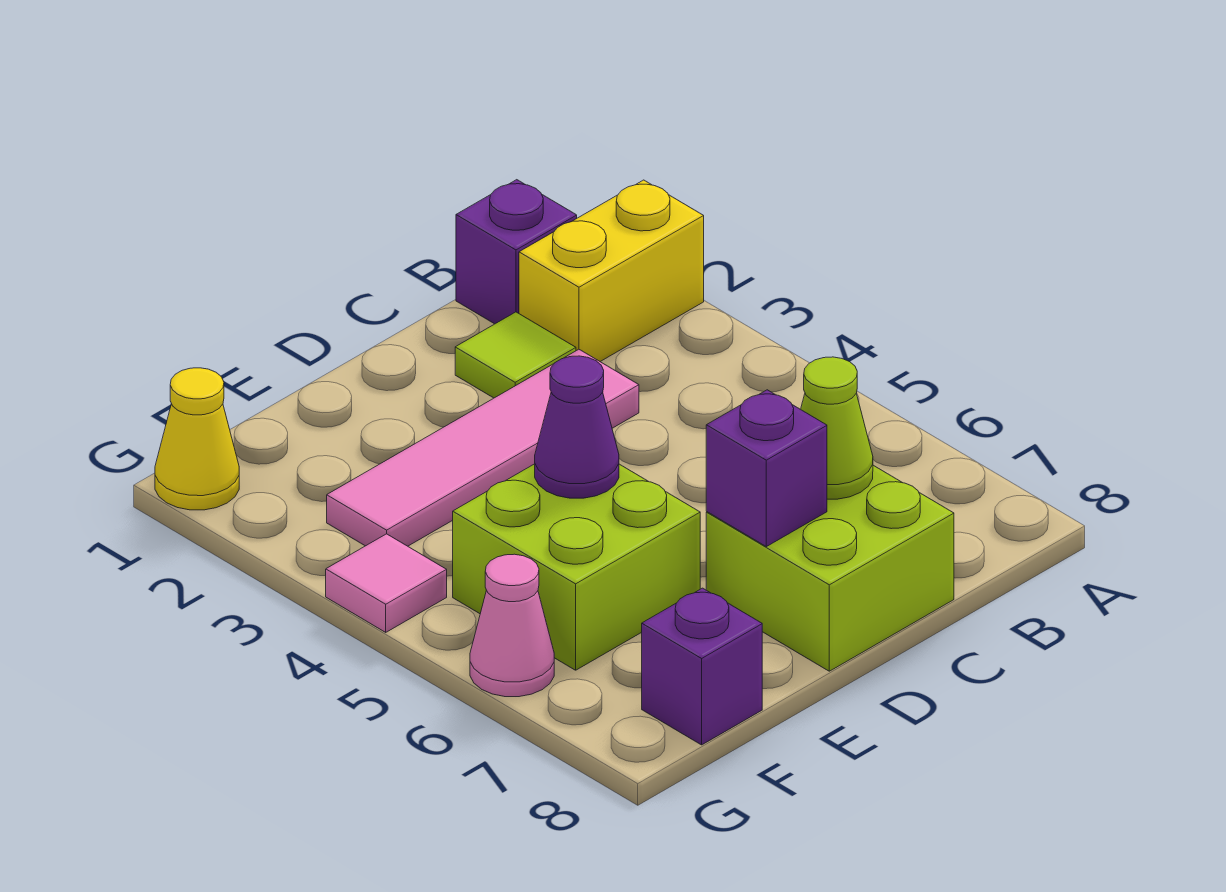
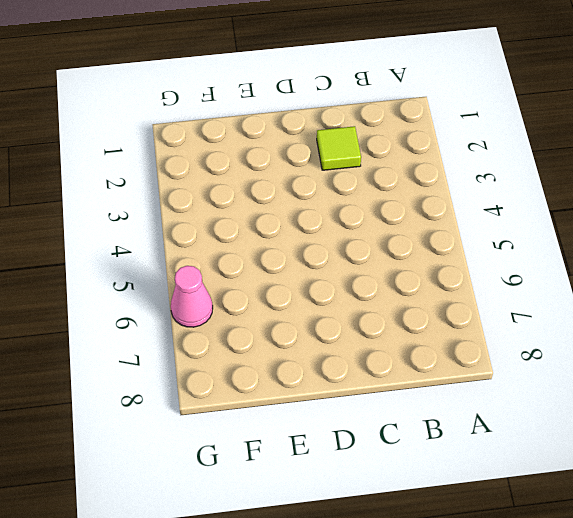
none -> yellow brick A2:B2 level 1
none -> purple brick B1 level 1
none -> pink tile C3:F3 level 1

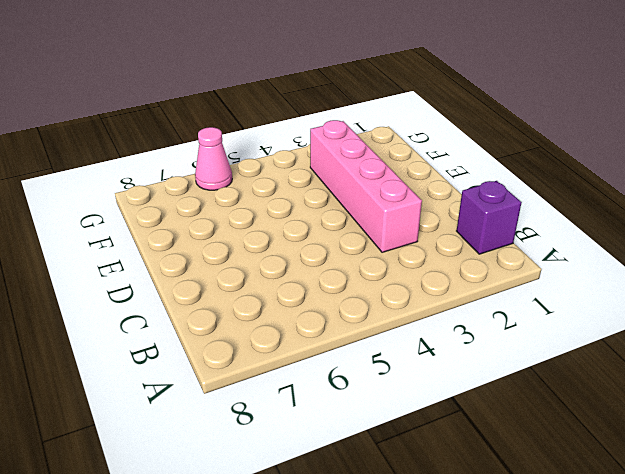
pink brick C3:F3 level 1 -> pink tile C3:F3 level 1
none -> yellow brick A2:B2 level 1
none -> lime tile C2 level 1
none -> lime brick C7:D8 level 1

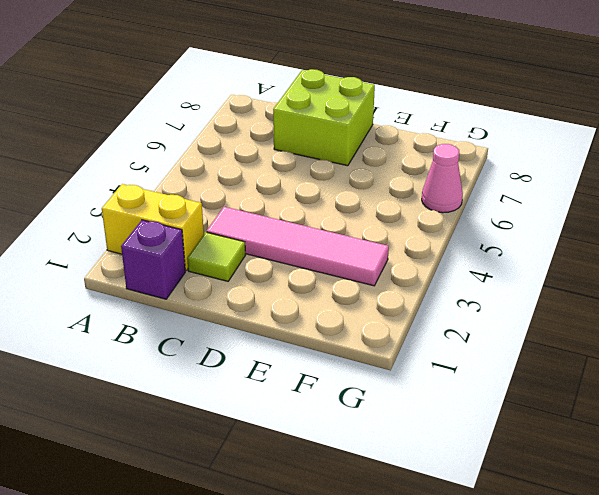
none -> lime brick E5:F6 level 1
none -> purple brick F8 level 1
none -> yellow cone G1 level 1

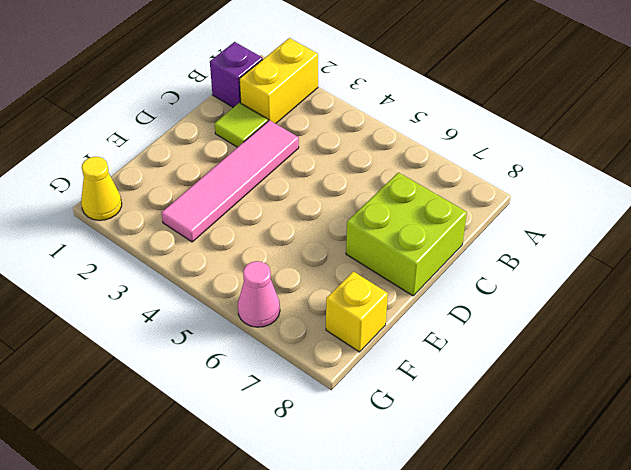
yellow brick F8 level 1 -> purple brick F8 level 1
none -> lime brick E5:F6 level 1
none -> pink tile G4 level 1
none -> lime cone C7 level 2

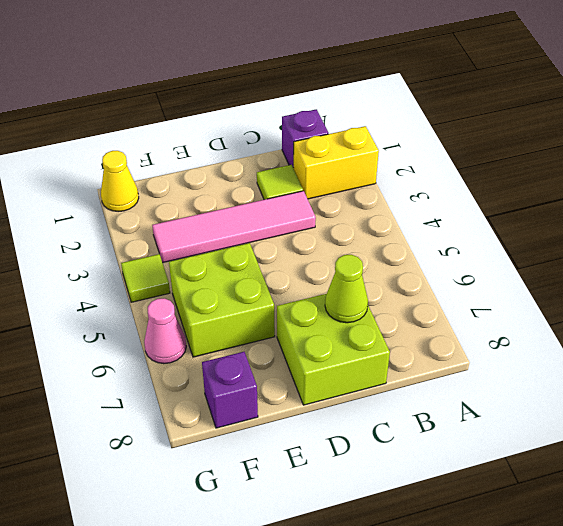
lime tile G4 level 1 -> pink tile G4 level 1
none -> purple brick D7 level 2
none -> purple cone E5 level 2

